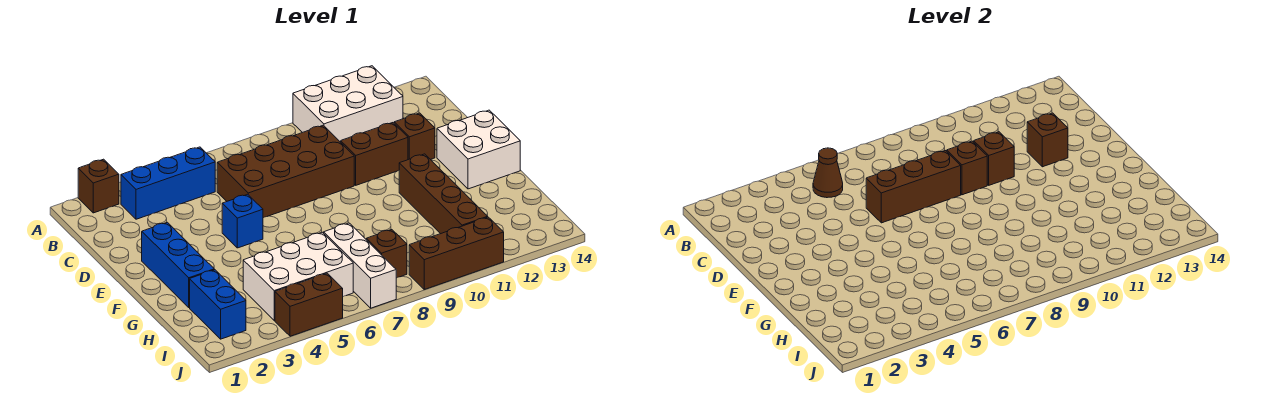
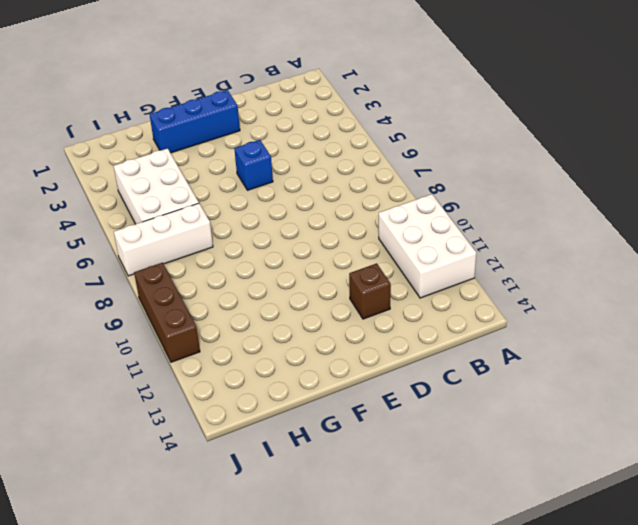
none -> brown brick A2 level 1
none -> blue brick B3:B5 level 1
none -> brown brick C6:D9 level 1

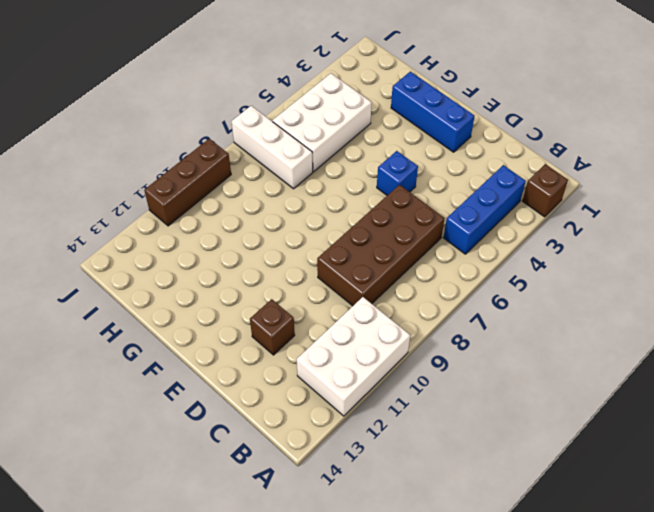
none -> brown brick D10:D11 level 1
none -> white brick E13:F14 level 1
none -> brown brick F11:I11 level 1

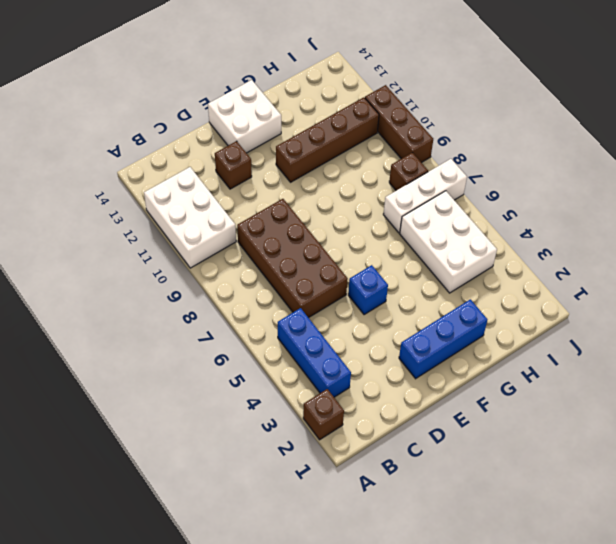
none -> brown brick D10:D11 level 1
none -> blue brick H2:I2 level 1
none -> brown brick J4:J5 level 1

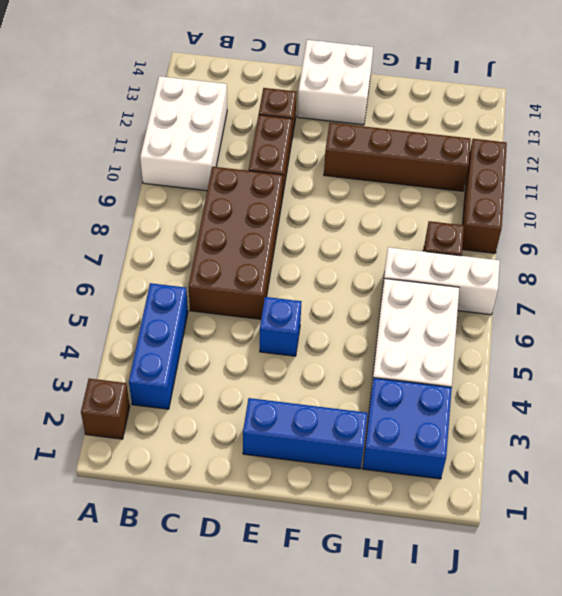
blue brick H2:I3 level 1 -> blue brick H2:I2 level 1
none -> brown brick J4:J5 level 1
none -> brown cone B5 level 2
none -> brown brick D6:D8 level 2

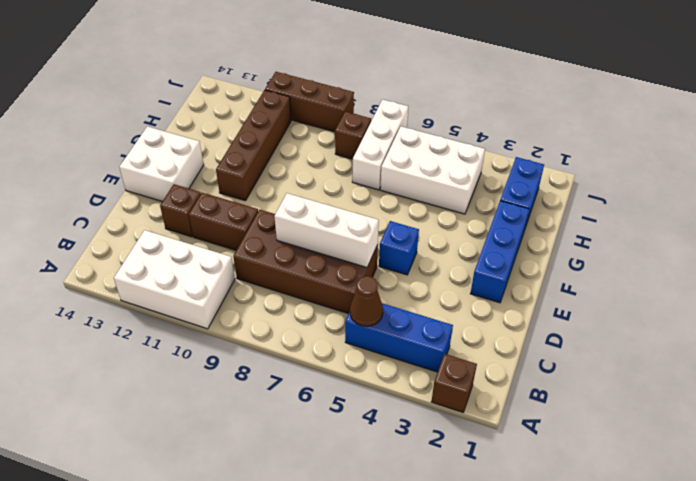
white brick D6:D8 level 2 -> brown brick D6:D8 level 2
none -> brown brick J4:J5 level 1
none -> brown brick D9 level 2
none -> brown brick D10 level 2

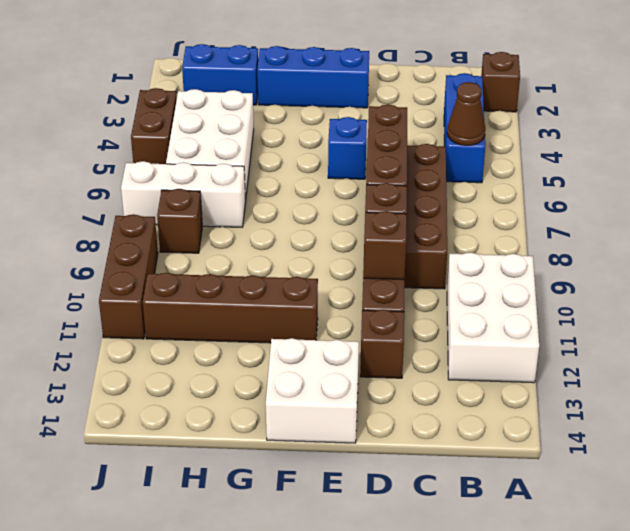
none -> brown brick D12 level 2

